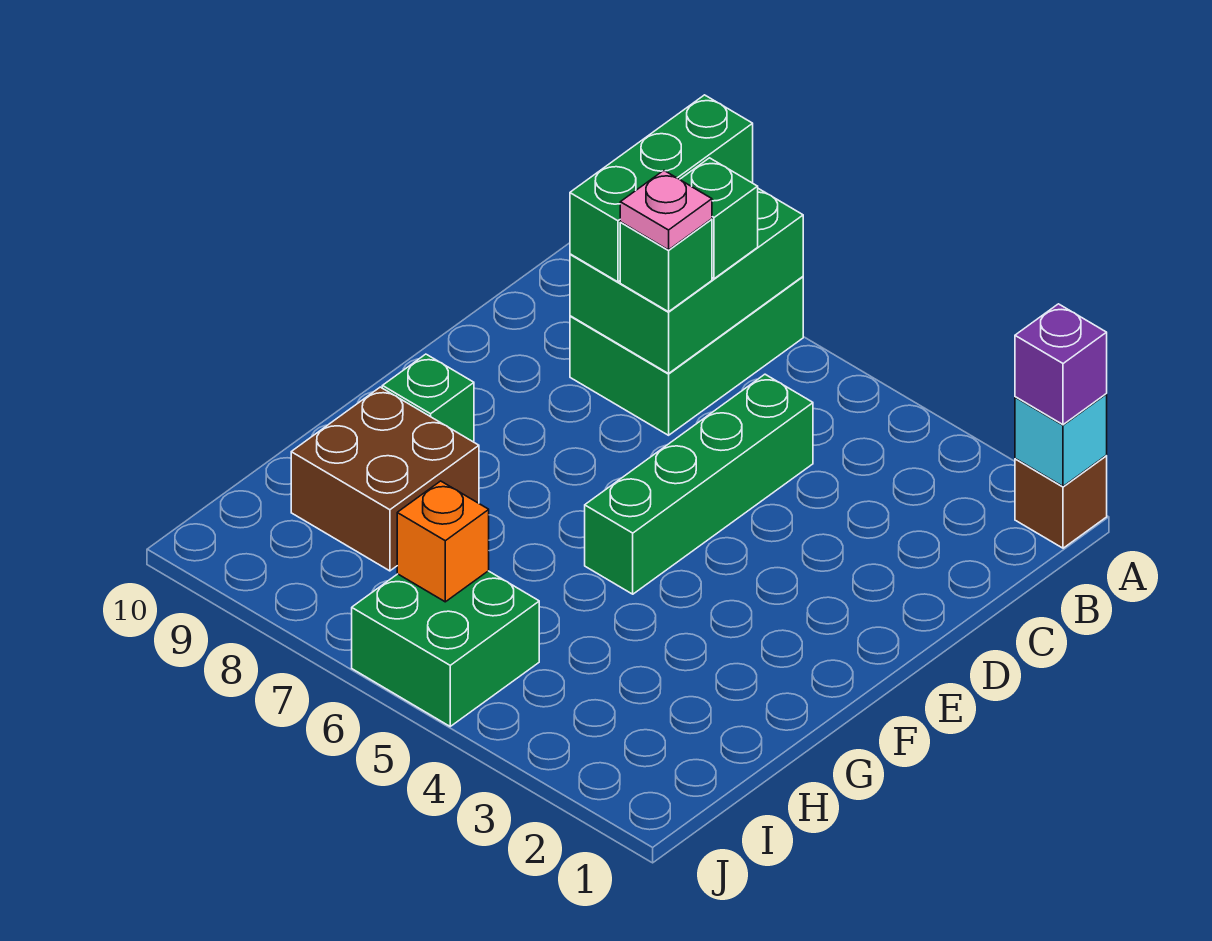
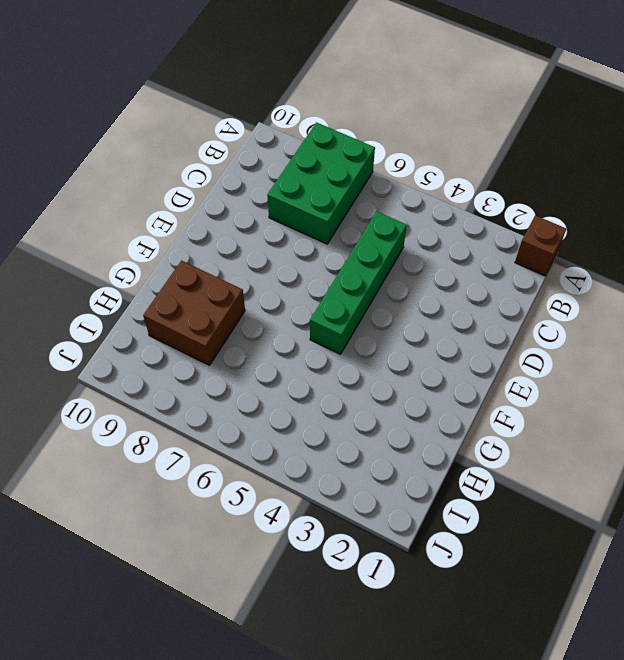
none -> green brick F9 level 1
none -> green brick I5:J6 level 1
none -> cyan brick A1 level 2

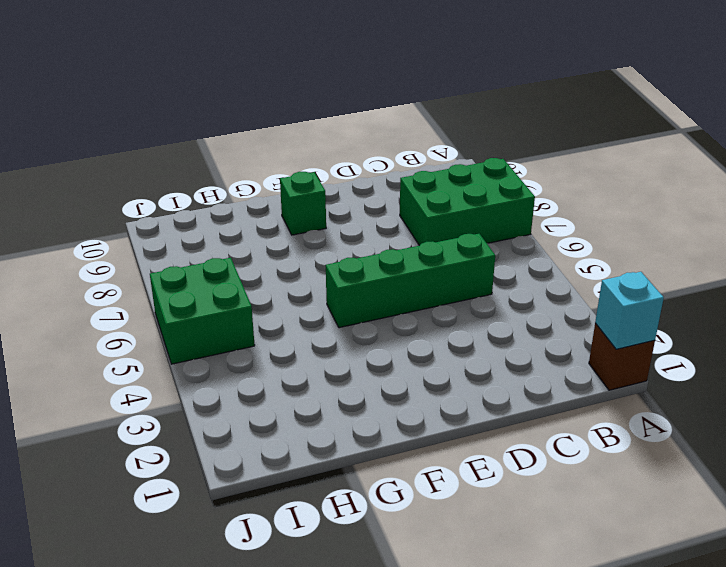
none -> brown brick G8:H9 level 1
none -> green brick A7:C8 level 2
none -> orange brick I6 level 2

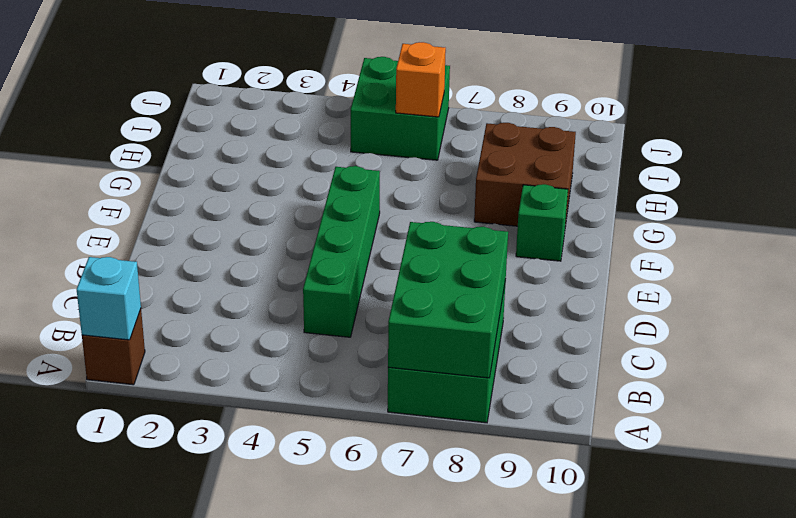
none -> purple brick A1 level 3
none -> green brick A8:C8 level 3
none -> green brick B7 level 3

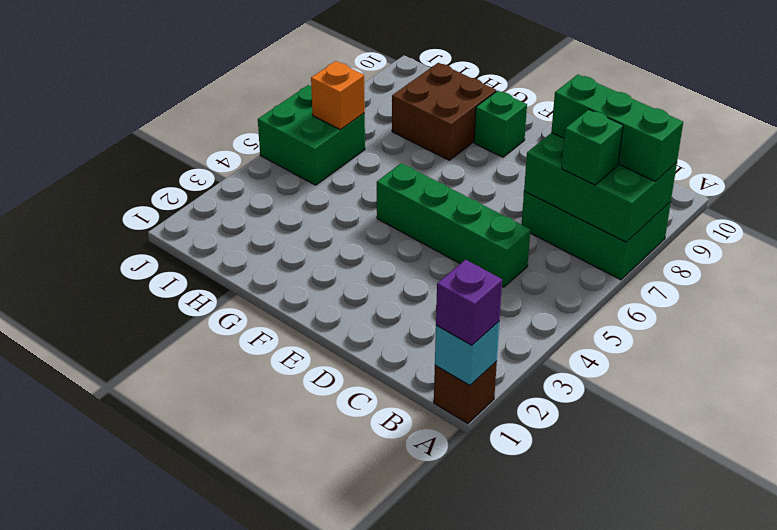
none -> green brick C7 level 3
none -> pink plate C7 level 4

